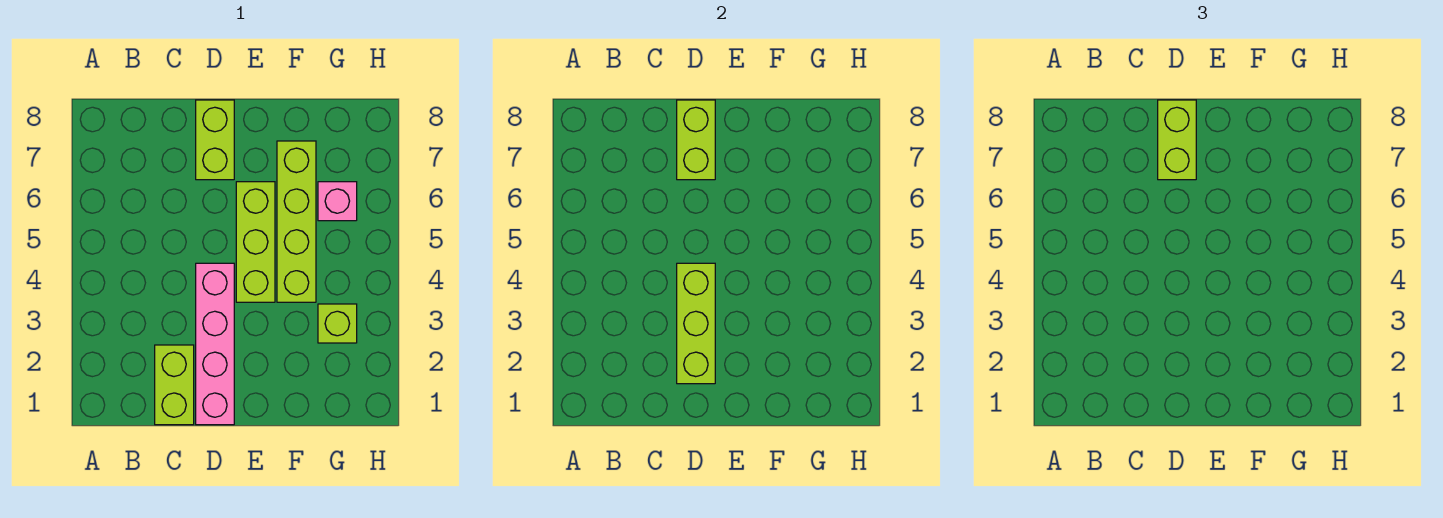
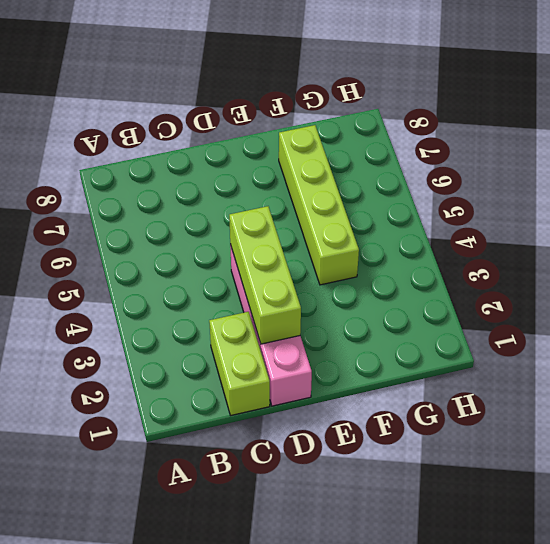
none -> lime brick D7:D8 level 1
none -> lime brick E4:E6 level 1

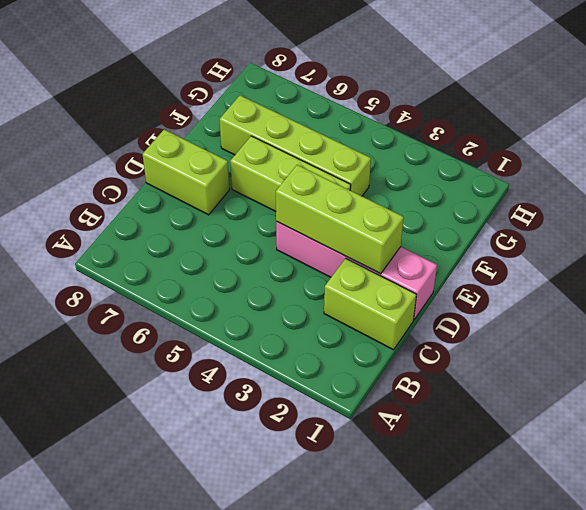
none -> lime brick G3 level 1
none -> pink brick G6 level 1

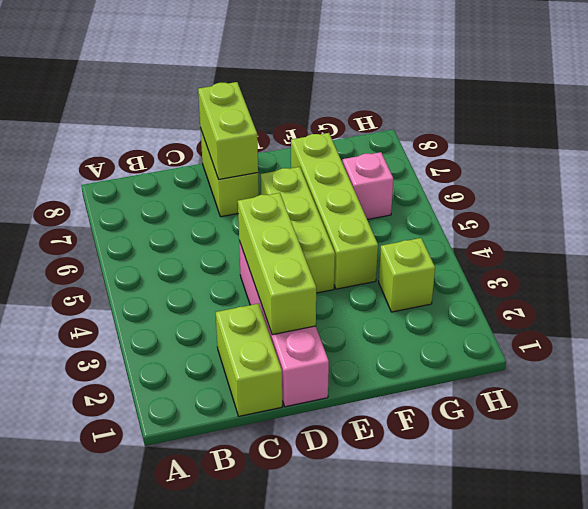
none -> lime brick D7:D8 level 3

